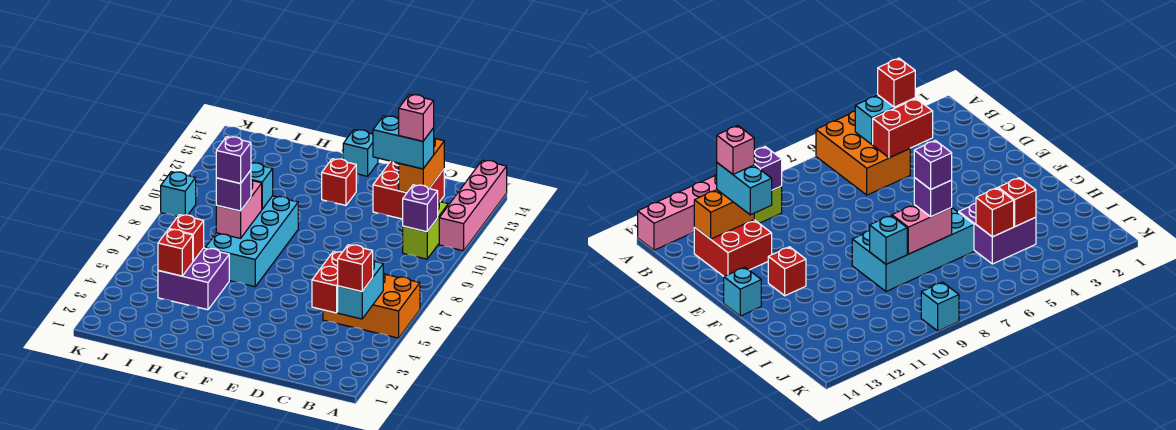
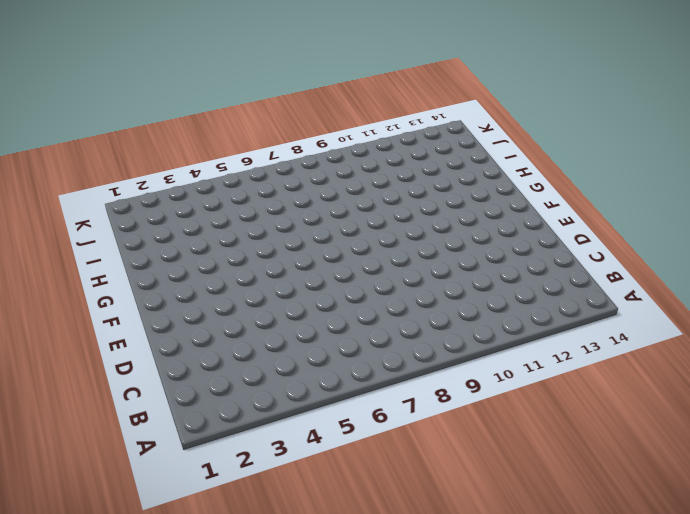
none -> orange brick A5:C6 level 1
none -> pink brick A11:A14 level 1
none -> lime brick B10:B11 level 1

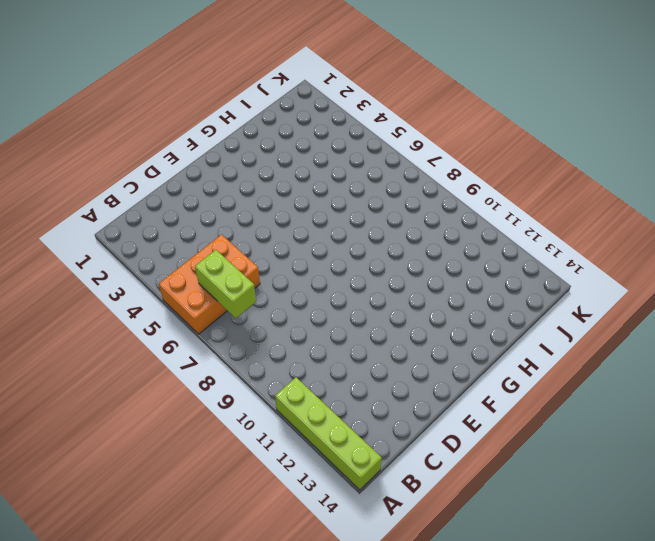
lime brick A11:A14 level 1 -> pink brick A11:A14 level 1
lime brick B6:B7 level 2 -> lime brick B10:B11 level 1
none -> red brick C12:D13 level 1
none -> red brick F12 level 1
none -> cyan brick F14 level 1

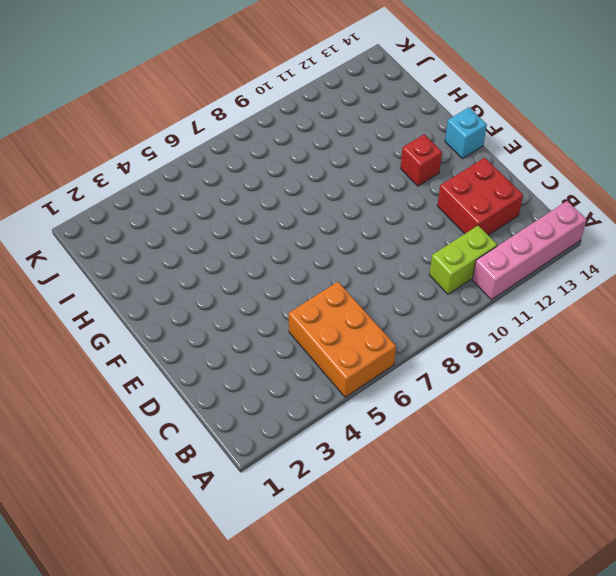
none -> cyan brick G6:H9 level 1
none -> purple brick H4:I5 level 1
none -> cyan brick K9 level 1

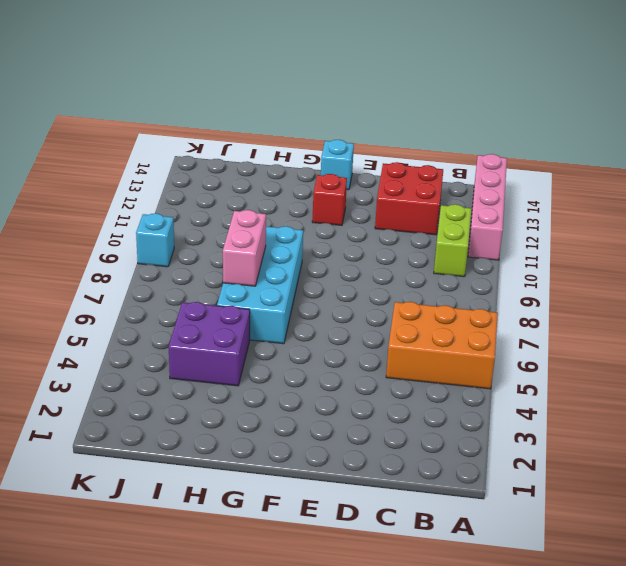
none -> cyan brick B4:B5 level 2
none -> purple brick B10 level 2
none -> red brick C4:C5 level 2

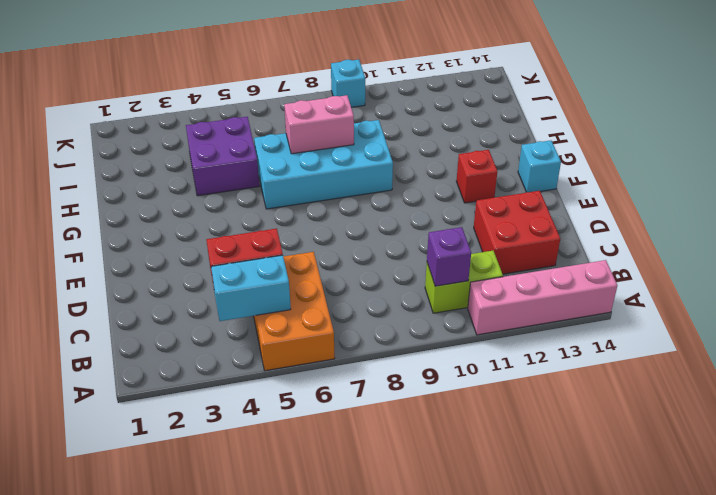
none -> orange brick C12:C13 level 2
none -> cyan brick H9 level 2
none -> red brick I4 level 2

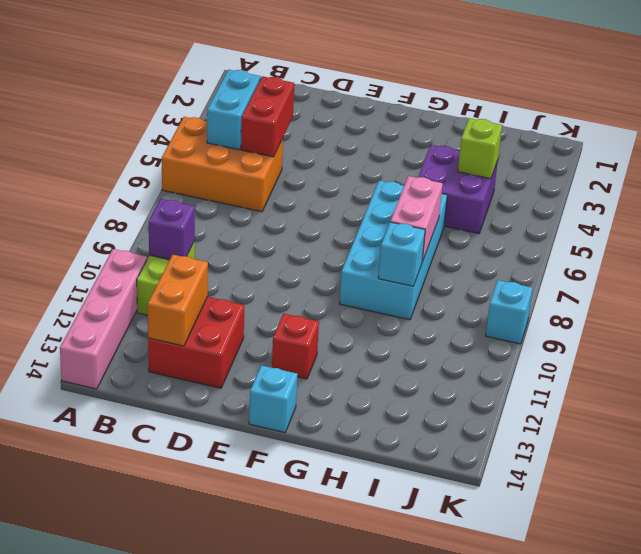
lime brick I4 level 2 -> red brick I4 level 2
none -> red brick I5 level 2
none -> red brick B4 level 3
none -> cyan brick C12:D12 level 3

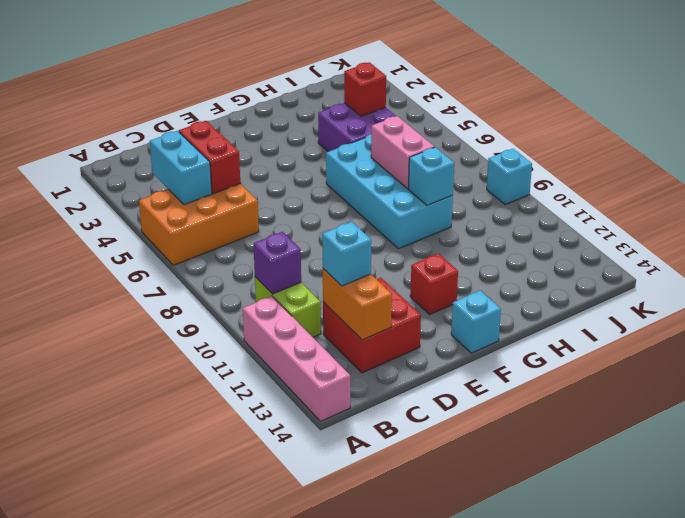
cyan brick C12 level 3 -> cyan brick C12:D12 level 3
none -> red brick I5 level 2
none -> red brick B4 level 3
none -> purple brick H7 level 3

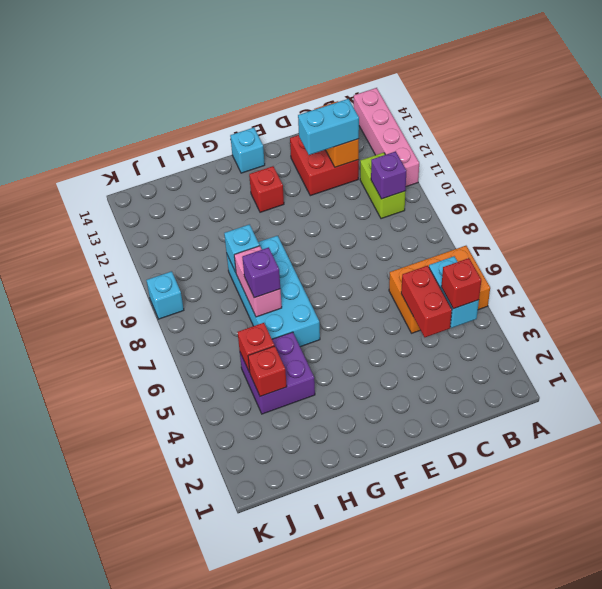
none -> pink brick C12 level 4
none -> purple brick H7 level 4

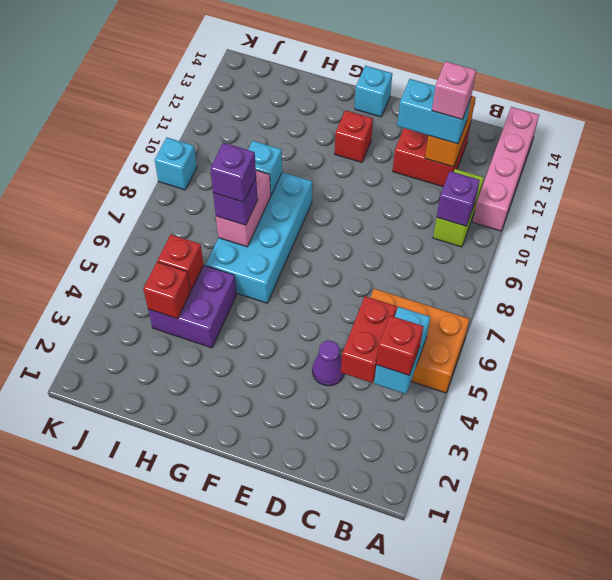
purple cone D4 level 1 -> none

